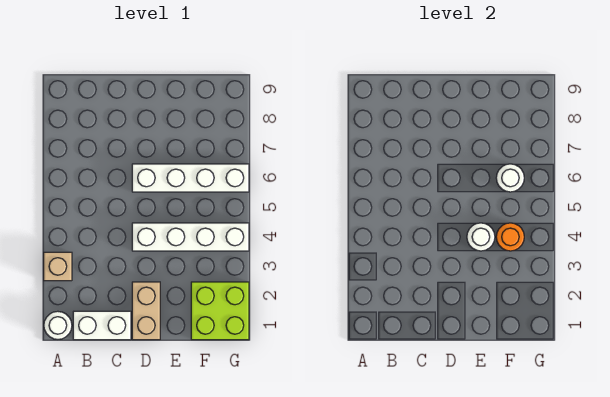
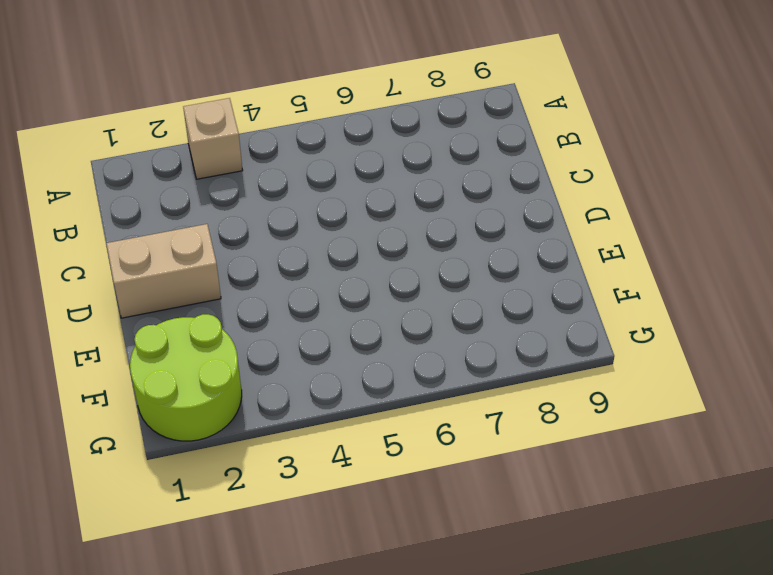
lime round brick F1:G2 level 1 -> lime brick F1:G2 level 1
none -> white round brick A1 level 1
none -> white brick B1:C1 level 1

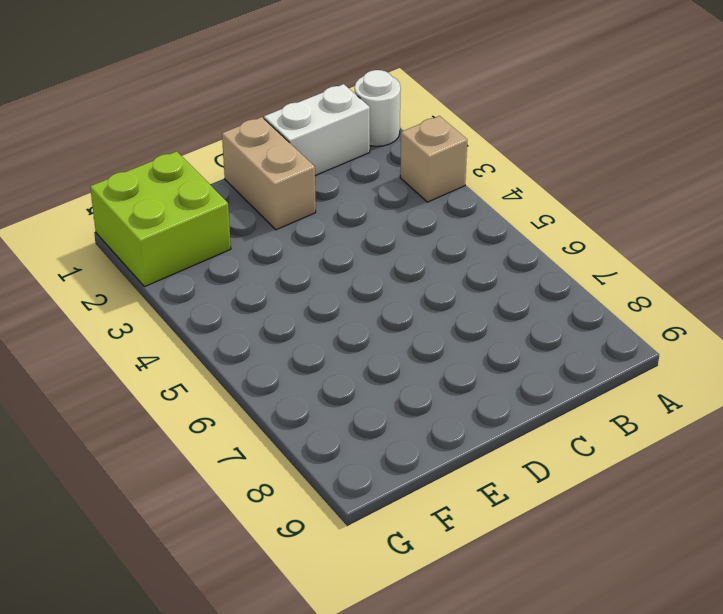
none -> white brick D4:G4 level 1
none -> white brick D6:G6 level 1

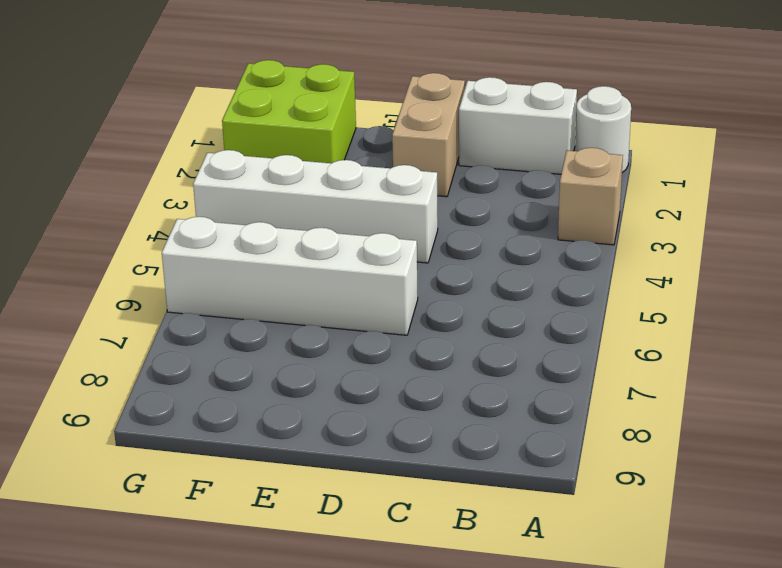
none -> white round brick E4 level 2
none -> orange round brick F4 level 2

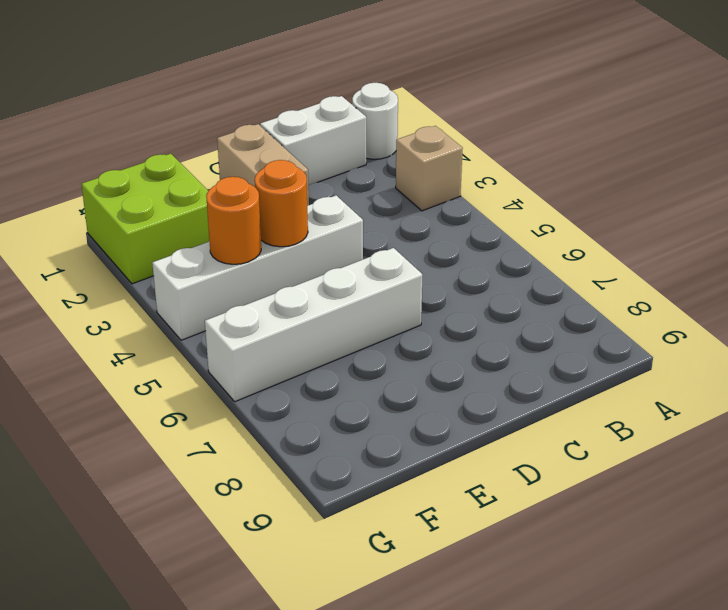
orange round brick E4 level 2 -> white round brick E4 level 2
none -> white round brick F6 level 2

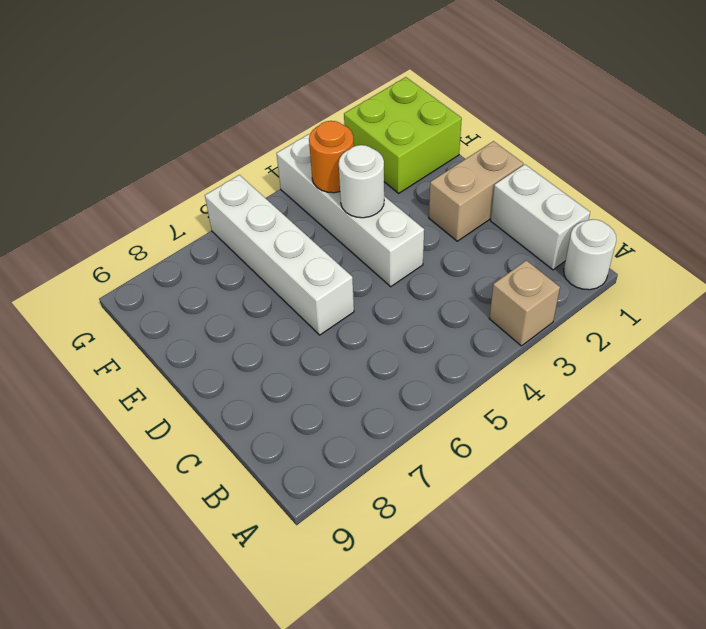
none -> white round brick F6 level 2

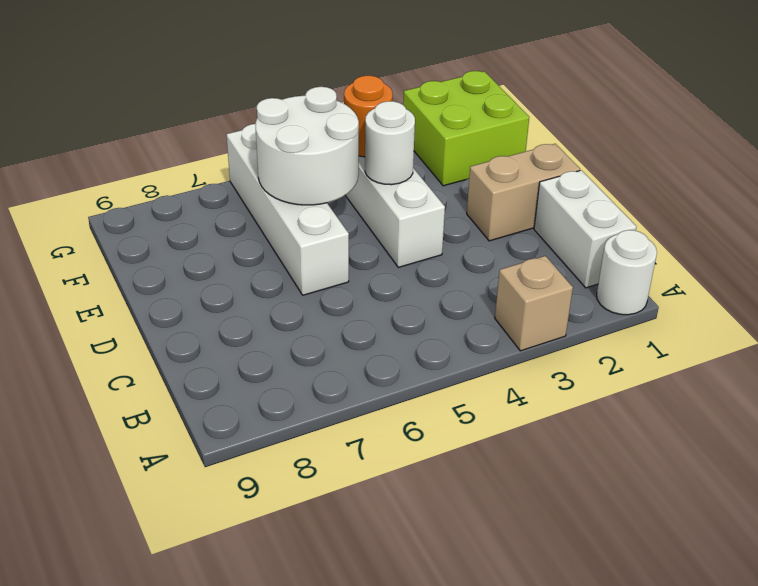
white round brick E5:F6 level 2 -> white round brick F6 level 2

